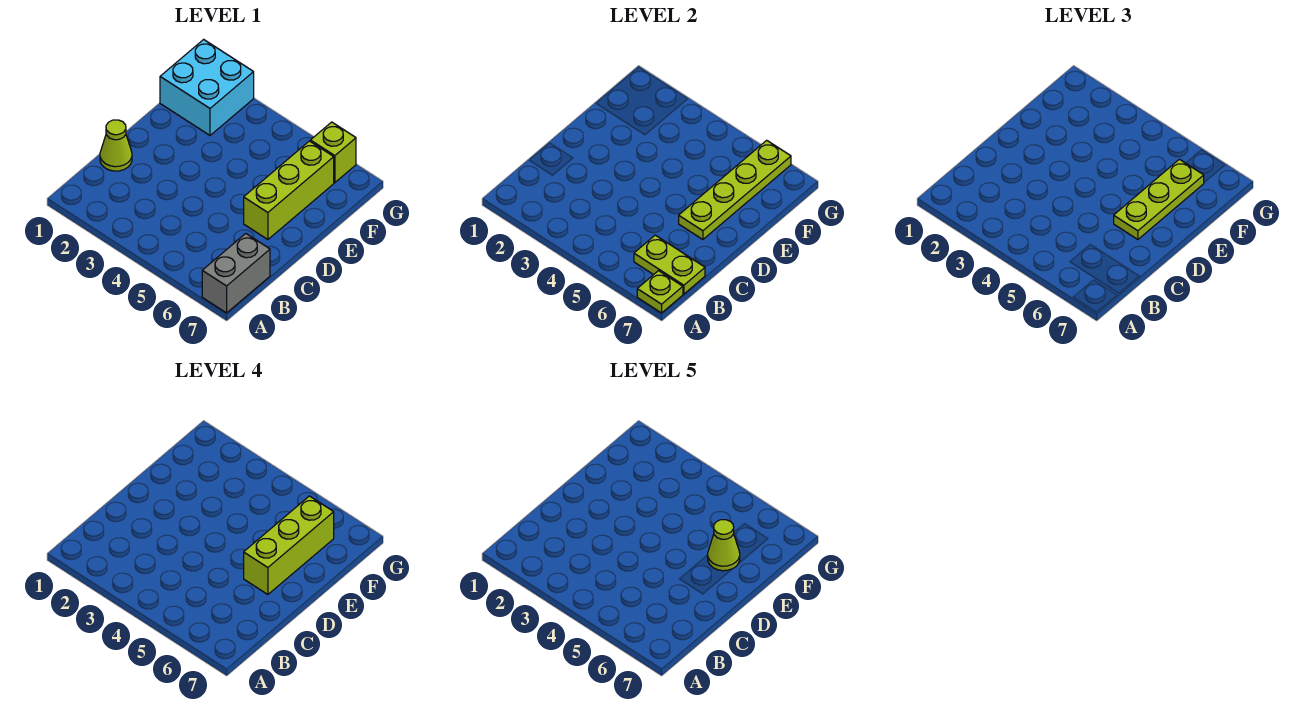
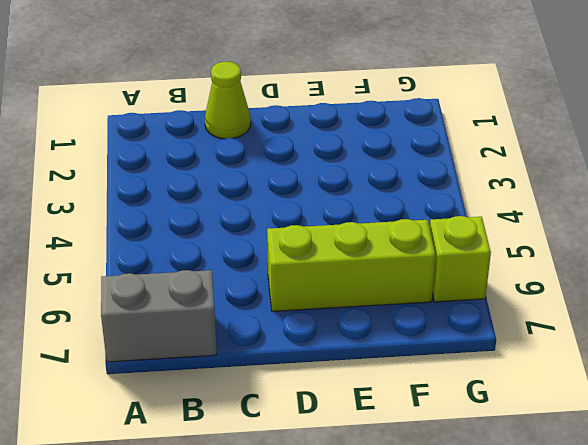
none -> cyan brick F1:G2 level 1
none -> lime plate A7 level 2

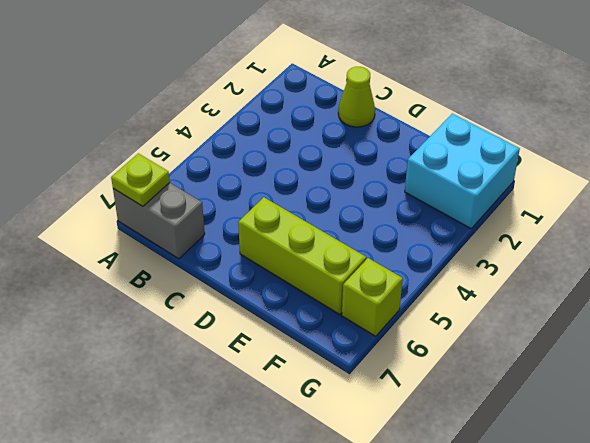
none -> lime plate B6:B7 level 2
none -> lime plate D6:G6 level 2

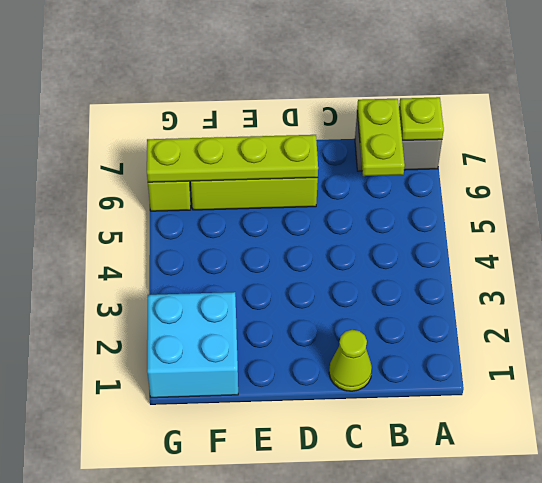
none -> lime plate D6:F6 level 3
none -> lime brick D6:F6 level 4

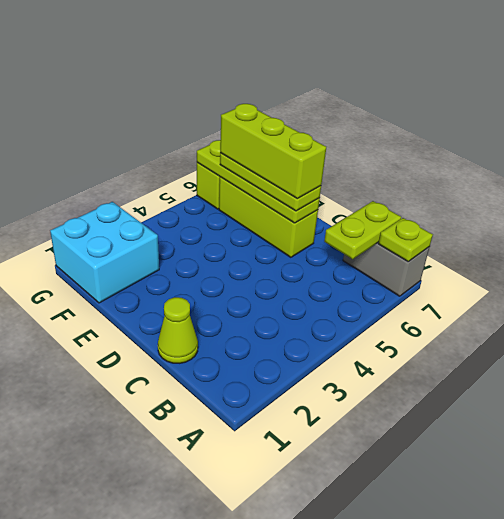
none -> lime cone E6 level 5

